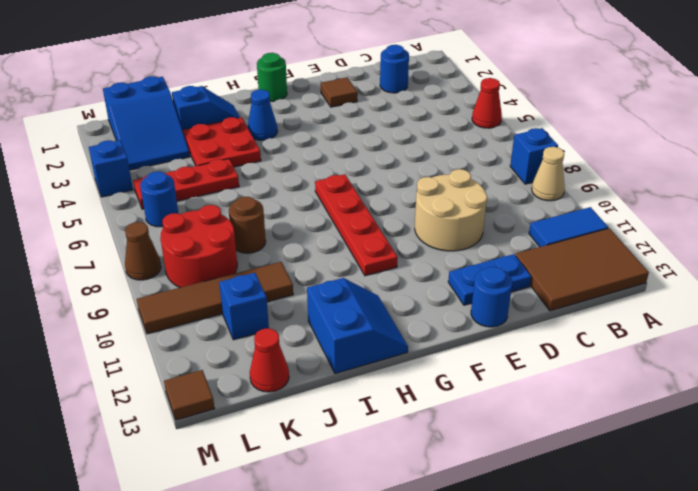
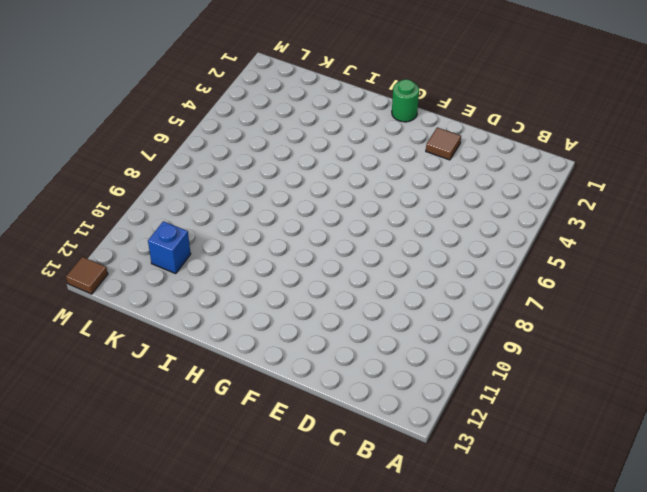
none -> red cone A5 level 1
none -> blue brick A8 level 1
none -> tan cone A9 level 1

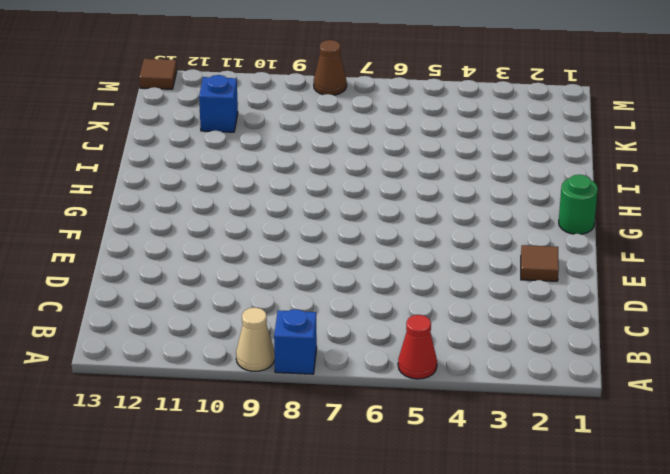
none -> blue tile A11:B11 level 1
none -> brown tile A12:C13 level 1
none -> blue round brick C2 level 1

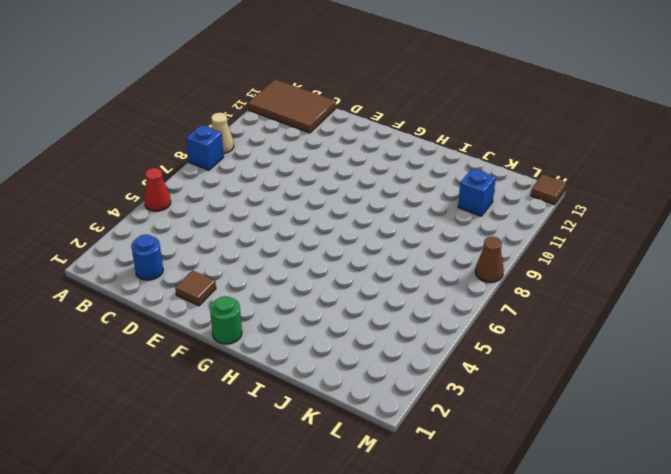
none -> blue tile A11:B11 level 1
none -> tan round brick D9:E10 level 1
none -> blue plate D12:E12 level 1

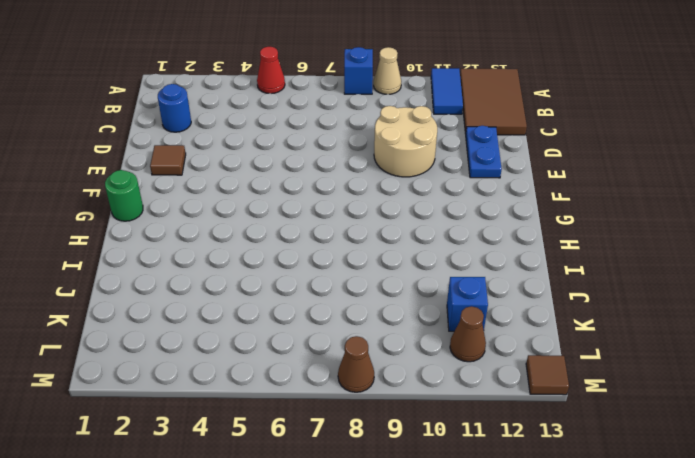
brown cone L11 level 1 -> none
none -> blue round brick E13 level 1
none -> red plate G7:G10 level 1
none -> blue cone H3 level 1

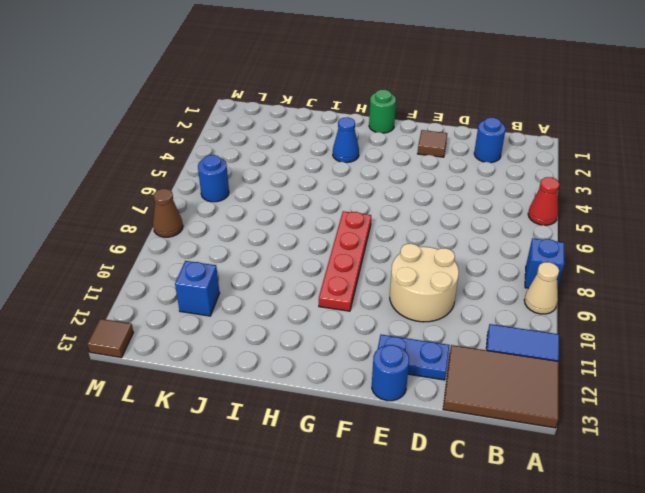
none -> blue slope H12:I13 level 1 top I
none -> blue slope I2:J2 level 1 top J
none -> red plate I3:J4 level 1

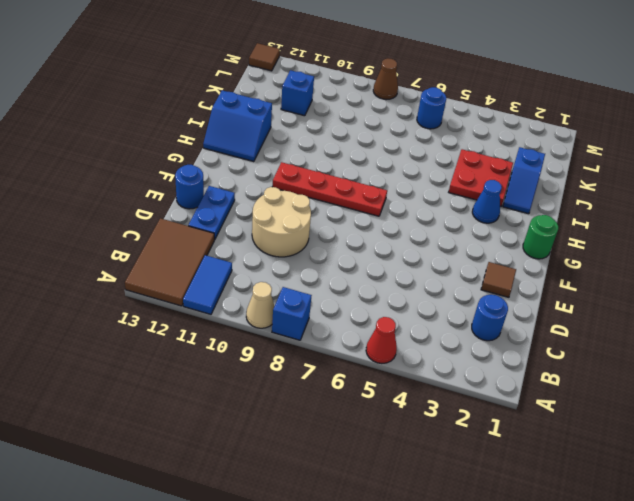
none -> red plate J5:L5 level 1
none -> brown round brick J8 level 1
none -> brown tile J10:M10 level 1

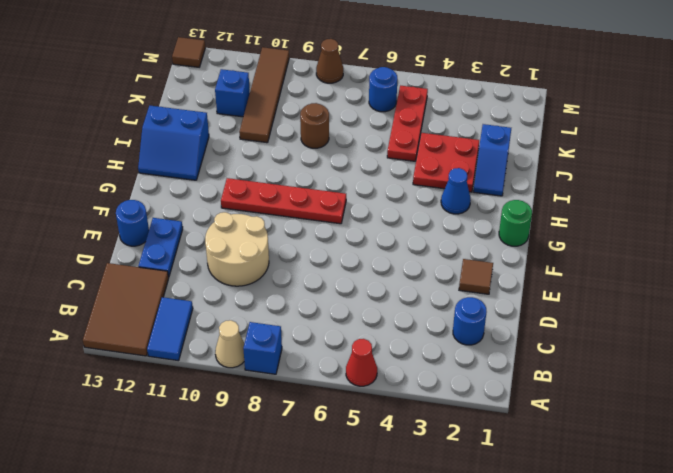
none -> blue slope K1:L3 level 1 top 1
none -> red round brick K8:L9 level 1
none -> red cone K13 level 1

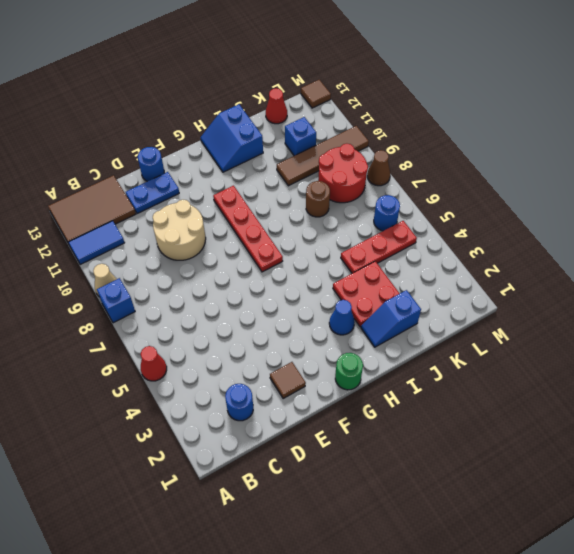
none -> blue slope K1:L3 level 1 top 1
none -> blue brick M4 level 1

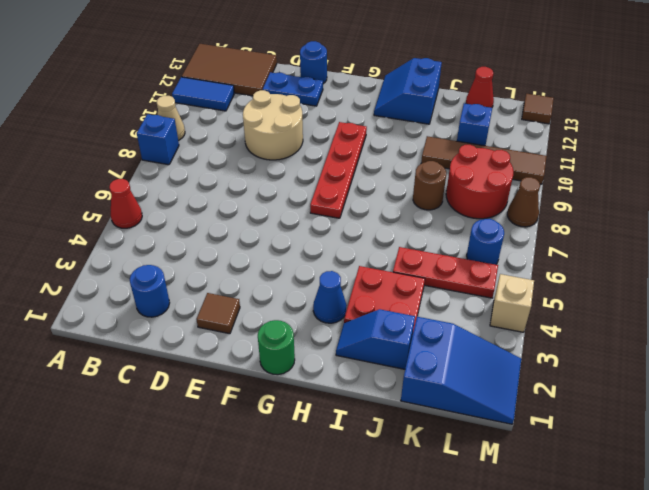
blue slope K1:M2 level 1 top K -> blue slope K1:L3 level 1 top 1
tan brick M4 level 1 -> blue brick M4 level 1

